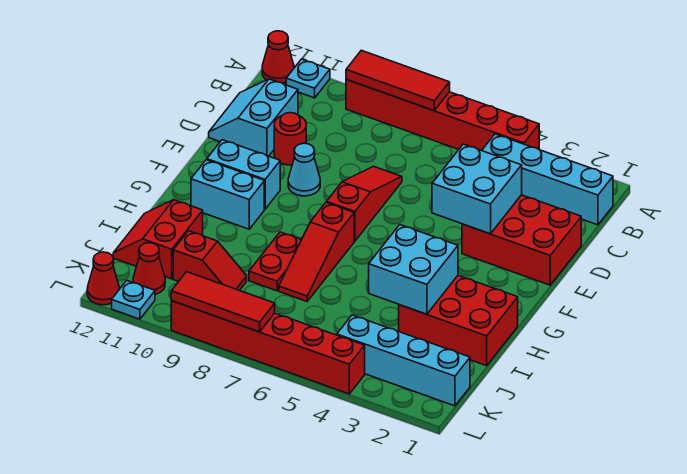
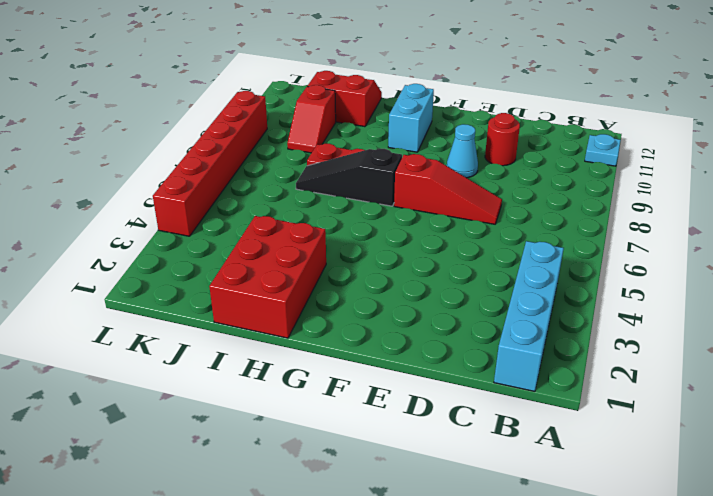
black slope G7:I7 level 1 top G -> red slope G7:I7 level 1 top G
none -> red brick A4:A9 level 1
none -> red cone A12 level 1
none -> cyan slope C11:D12 level 1 top 11

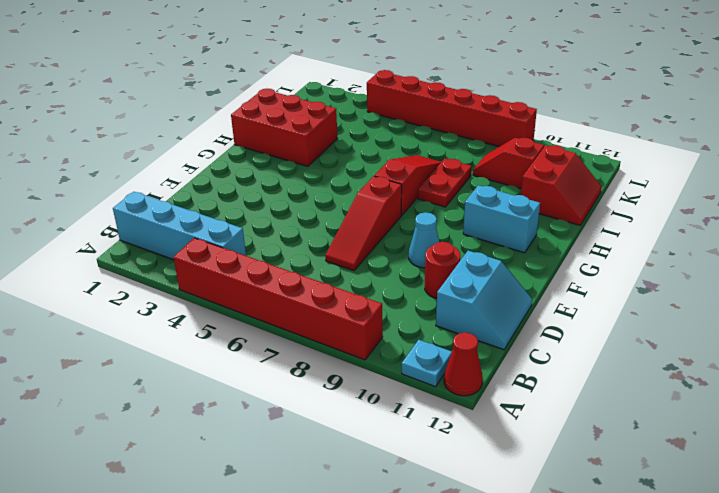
none -> red brick D1:E3 level 1
none -> cyan brick F10:F11 level 1
none -> cyan brick K1:K4 level 1

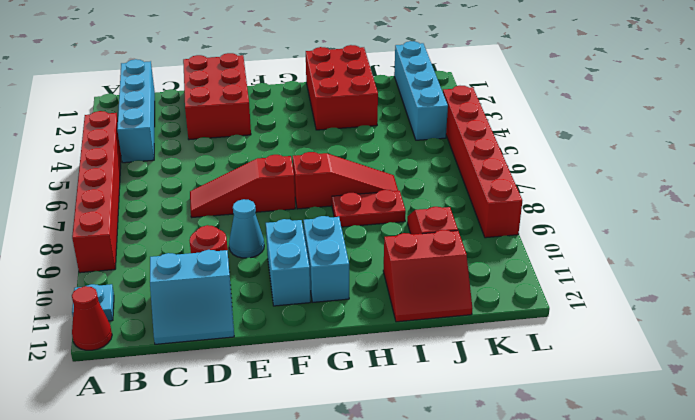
none -> red cone K11 level 1
none -> cyan plate L11 level 1
none -> red cone L12 level 1

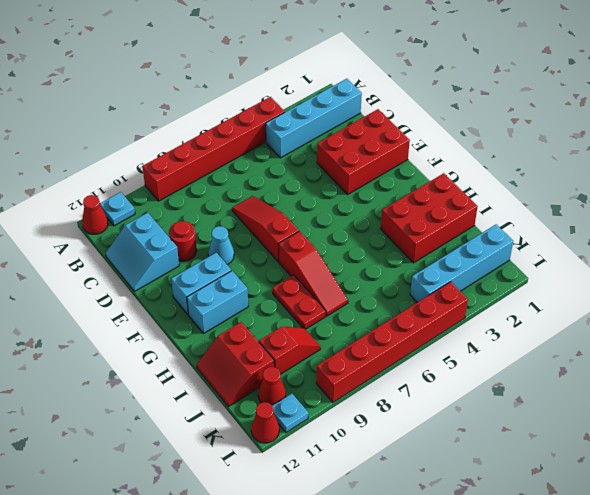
none -> red tile A7:A9 level 2
none -> cyan brick D3:E4 level 2
none -> cyan brick H3:I4 level 2

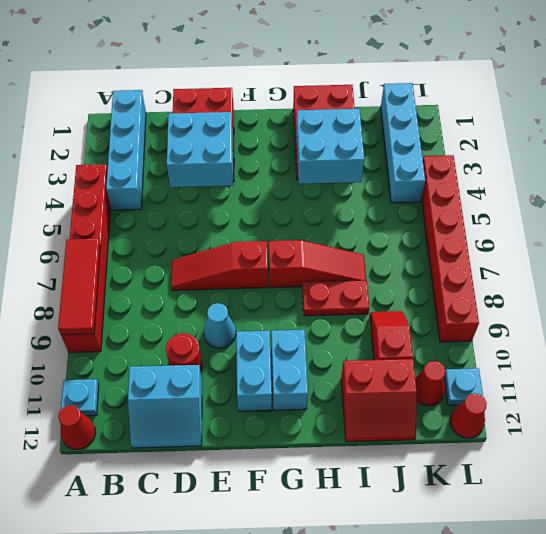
none -> red tile L7:L9 level 2

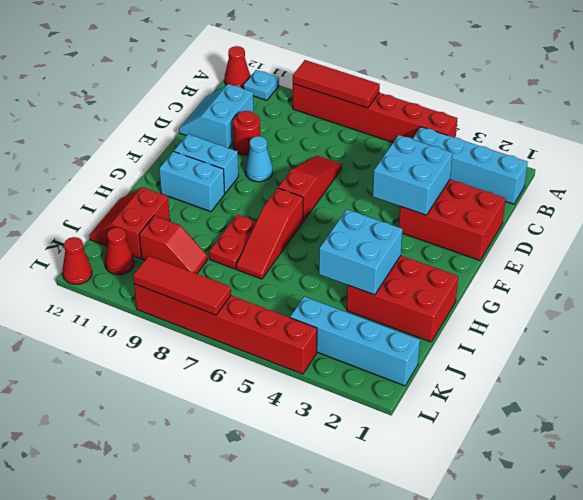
none -> cyan plate L11 level 1

